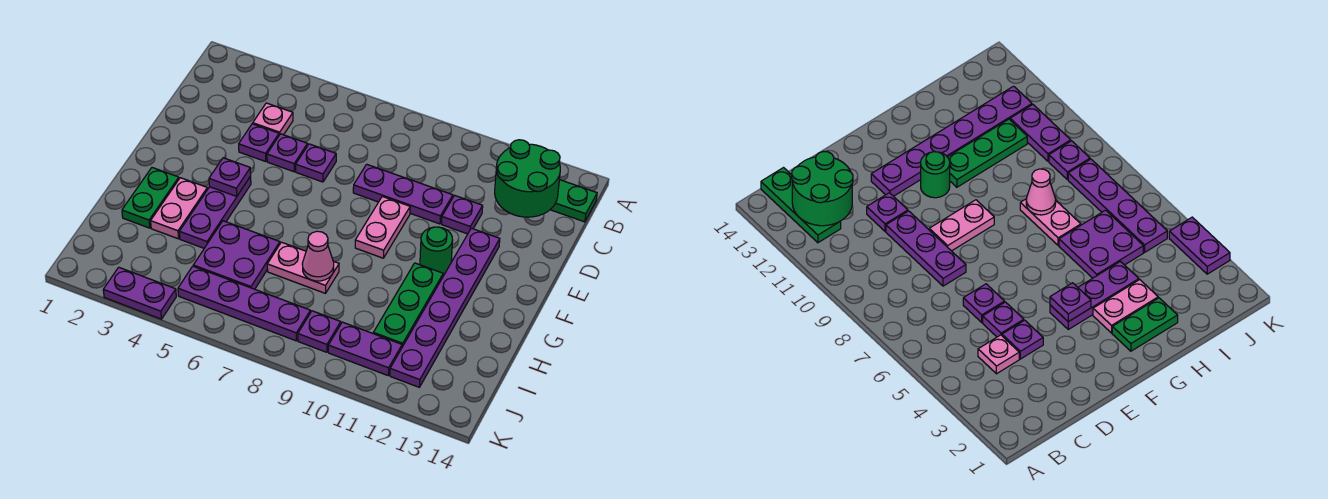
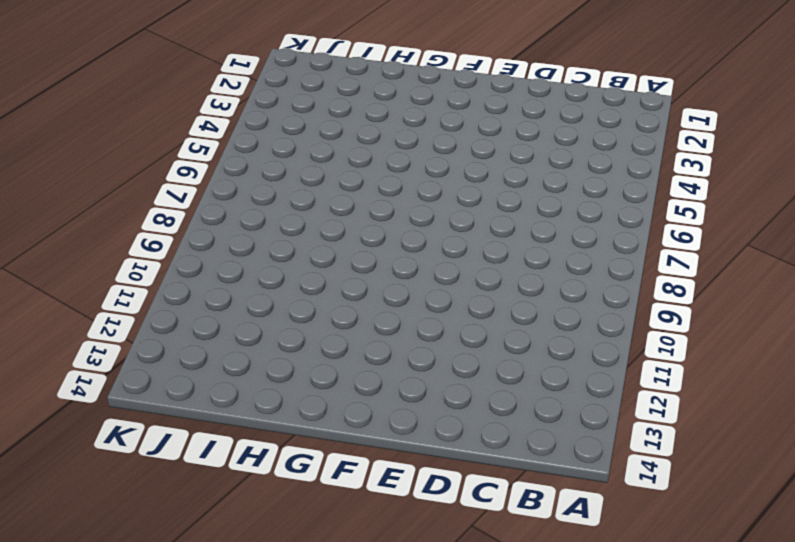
none -> green plate B12:B14 level 1
none -> pink plate C4 level 1
none -> purple plate D4 level 1

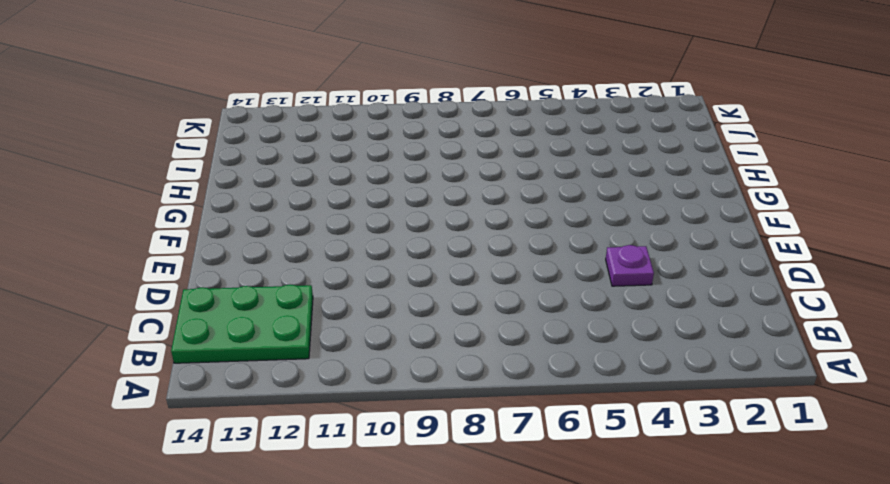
green plate B12:C14 level 1 -> green plate B12:B14 level 1
none -> pink plate C4 level 1
none -> purple plate D5 level 1
none -> purple plate D6 level 1

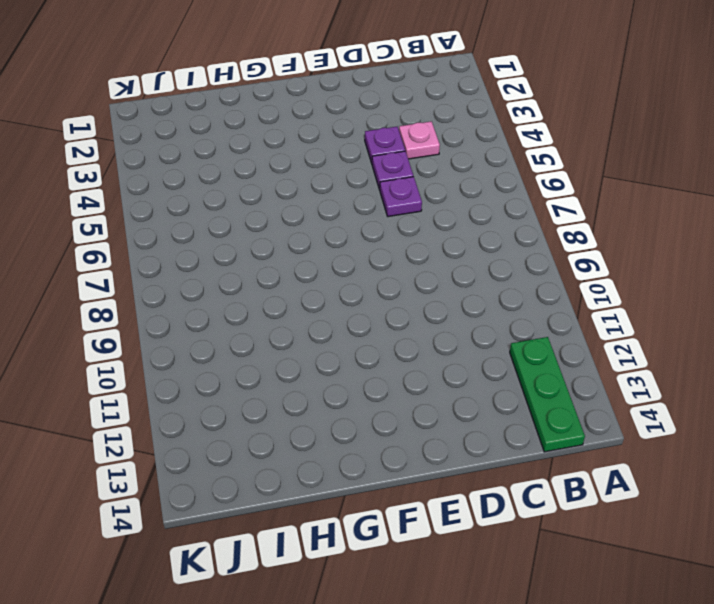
none -> purple plate D8:D10 level 1
none -> purple plate D11 level 1
none -> pink plate E9:F9 level 1

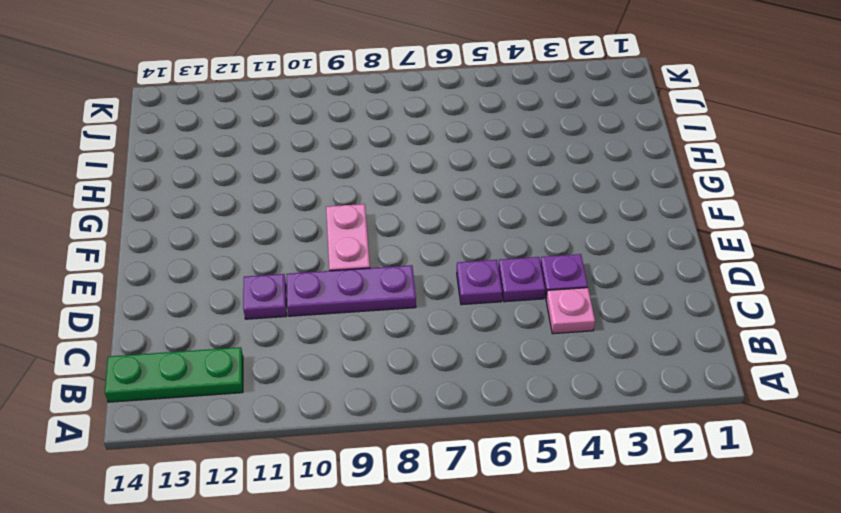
none -> purple plate E12:J12 level 1
none -> purple plate F4:H4 level 1
none -> green round brick F11 level 1

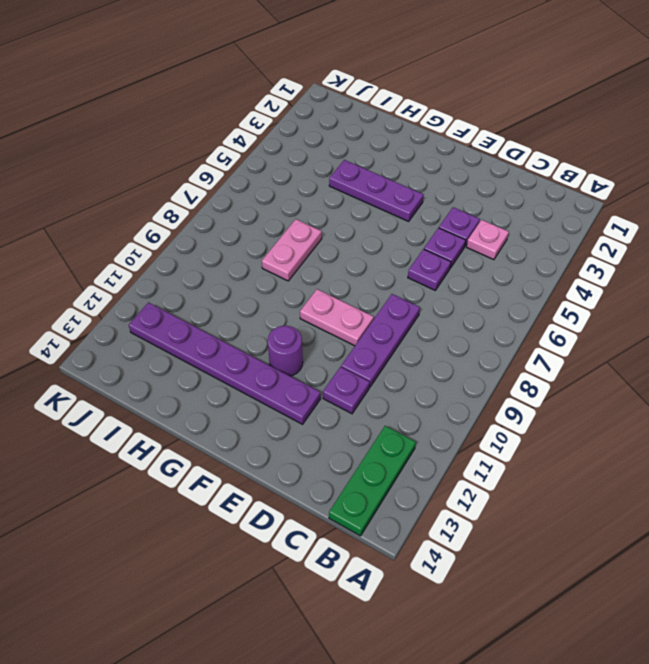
purple round brick F11 level 1 -> green round brick F11 level 1
none -> green plate G2:H2 level 1
none -> pink plate G3:H3 level 1
none -> green plate G11:I11 level 1

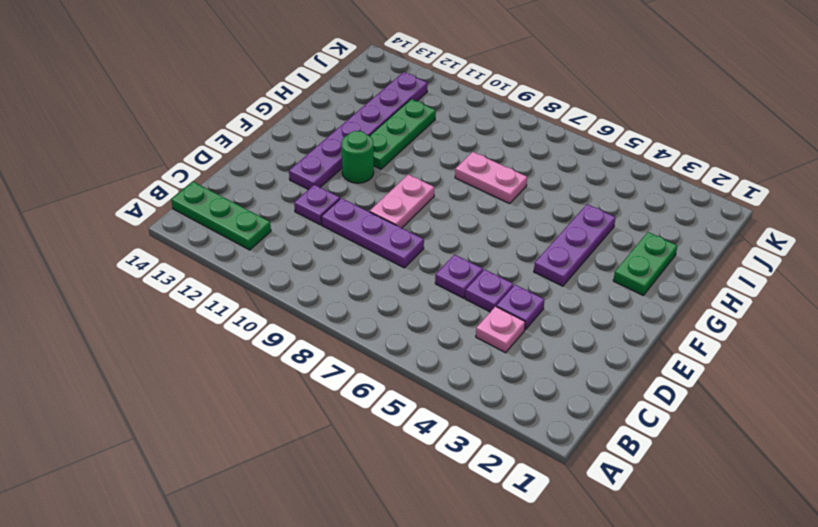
none -> pink plate G3:H3 level 1
none -> purple plate H5:I6 level 1
none -> purple plate J5:J8 level 1

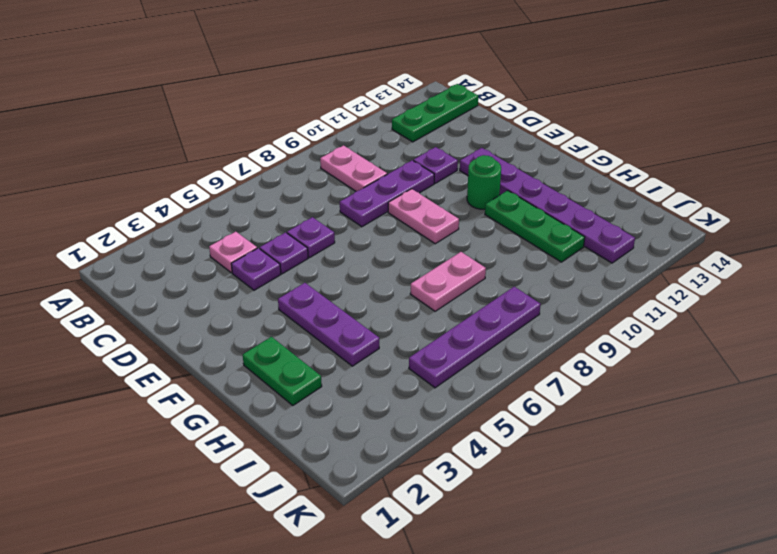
pink plate B9:C9 level 1 -> pink plate G3:H3 level 1
none -> purple plate H5:I6 level 1
none -> purple plate J9 level 1
none -> purple plate J10:J11 level 1

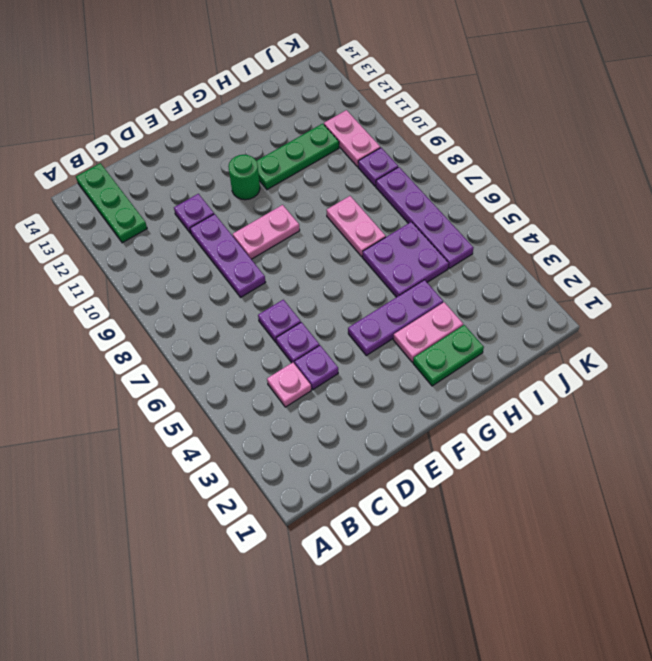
pink plate J10:J11 level 1 -> purple plate J10:J11 level 1
none -> purple plate E12:J12 level 1
none -> purple plate K3:K4 level 1
none -> green round brick B12:C13 level 2

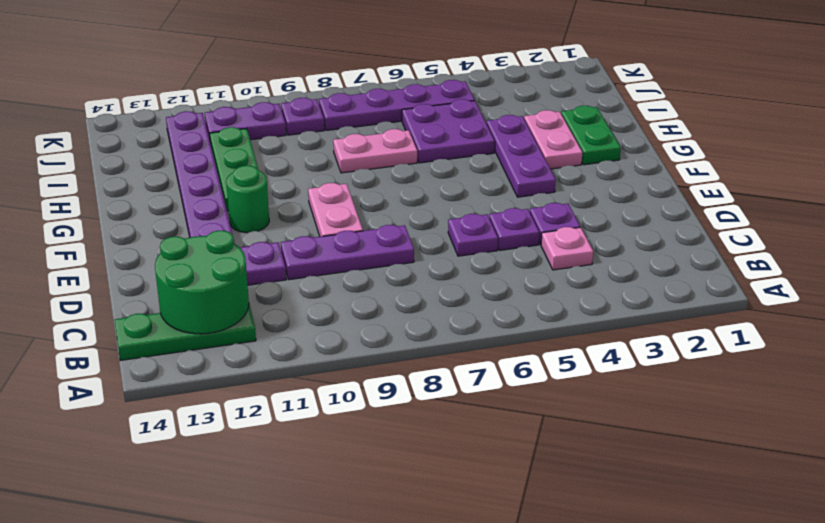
none -> purple plate K3:K4 level 1
none -> purple plate F4 level 2
none -> pink cone H8 level 2

